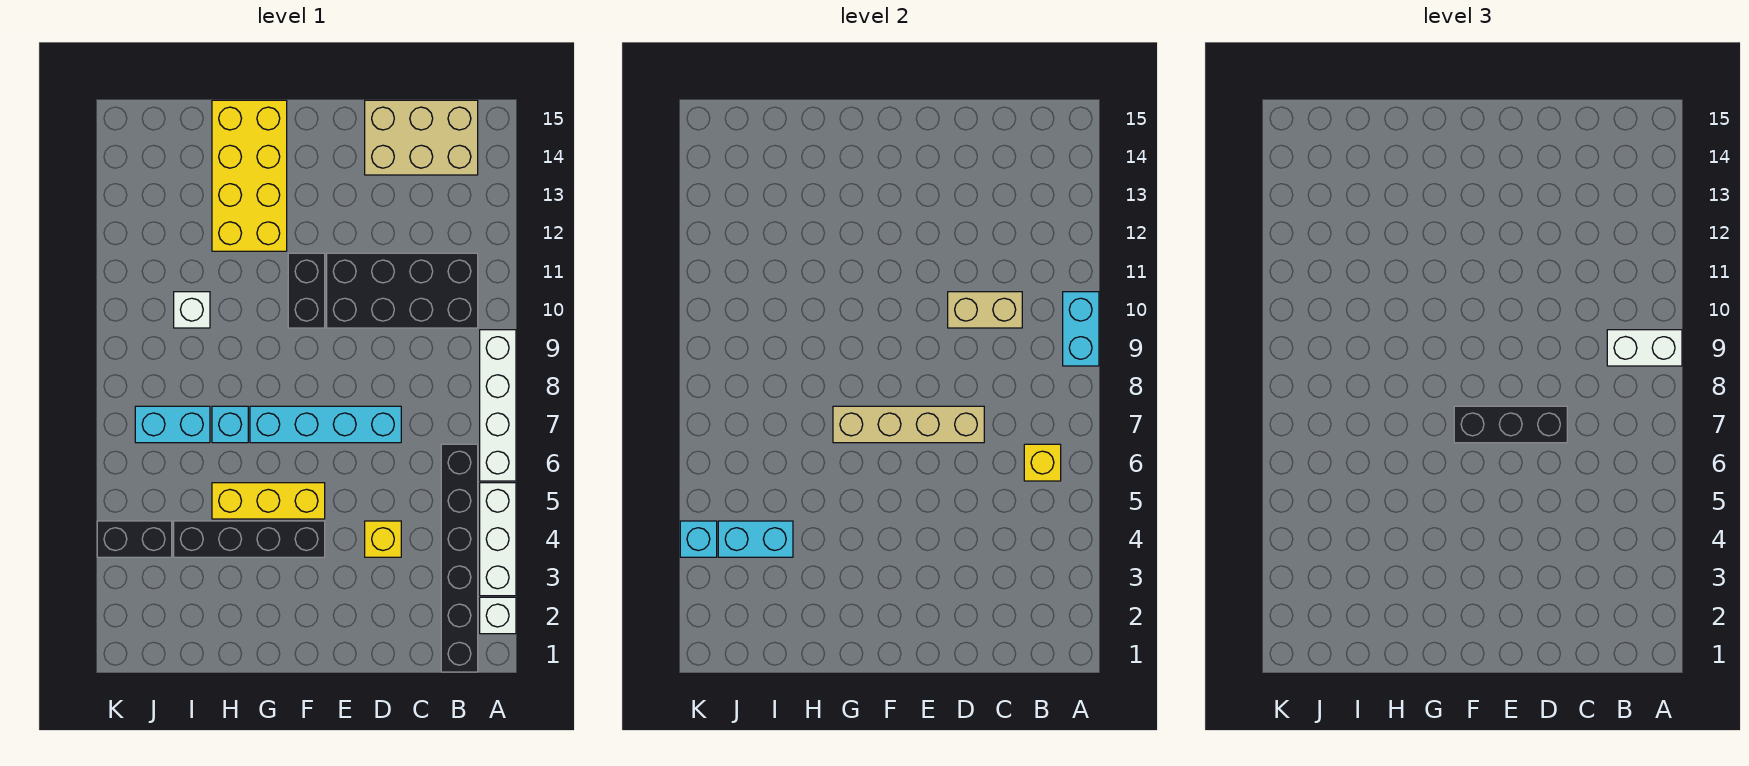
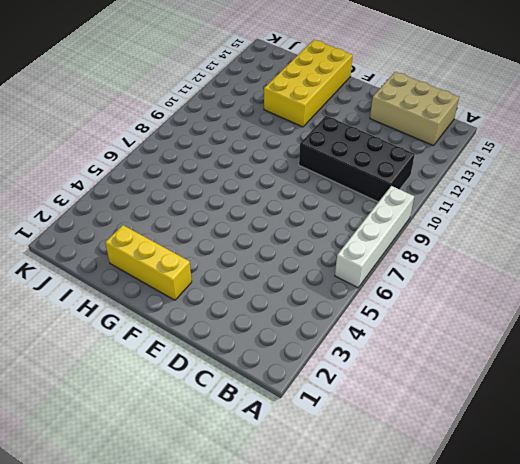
yellow brick F2:H2 level 1 -> yellow brick F5:H5 level 1
none -> white brick A2 level 1
none -> white brick A3:A5 level 1
none -> black brick B1:B6 level 1

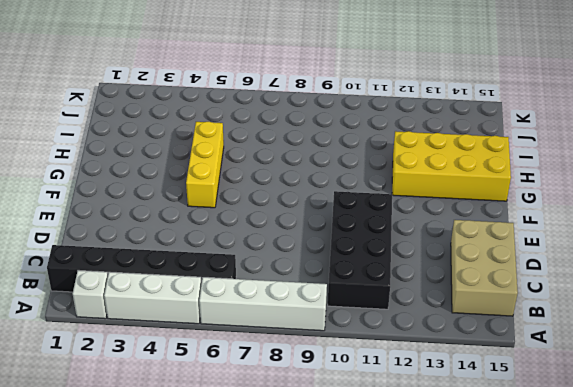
none -> yellow brick D4 level 1
none -> cyan brick D7:G7 level 1
none -> black brick F4:I4 level 1

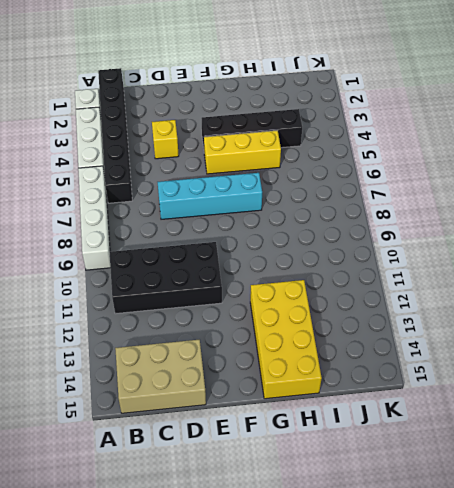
none -> black brick F10:F11 level 1
none -> cyan brick H7 level 1
none -> cyan brick I7:J7 level 1

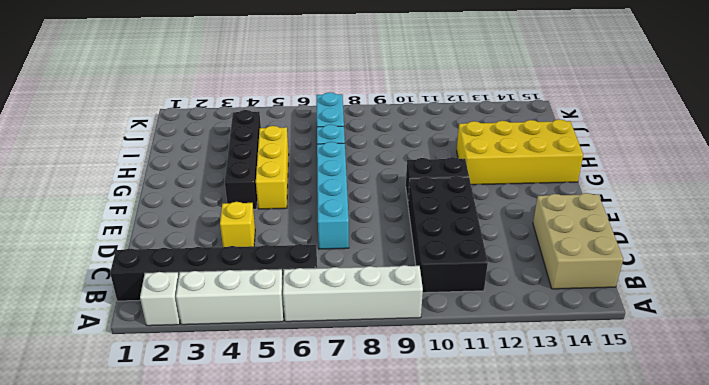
none -> white brick I10 level 1
none -> black brick J4:K4 level 1
none -> cyan brick A9:A10 level 2

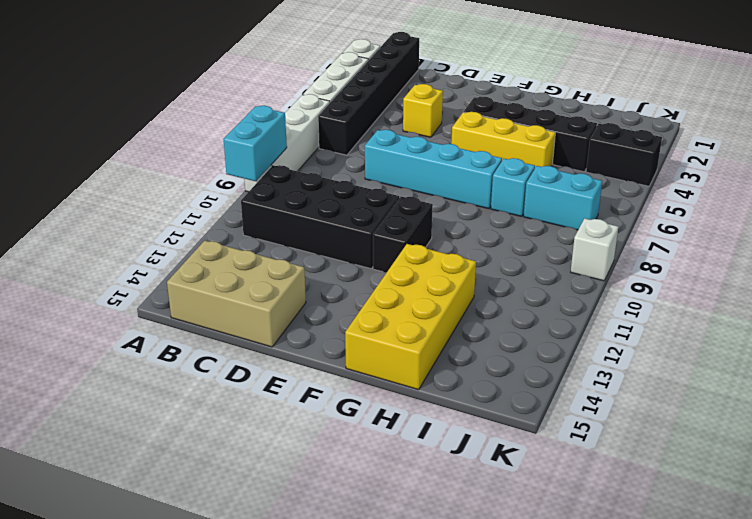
white brick K9 level 1 -> white brick I10 level 1
none -> yellow brick B6 level 2
none -> tan brick C10:D10 level 2
none -> tan brick D7:G7 level 2

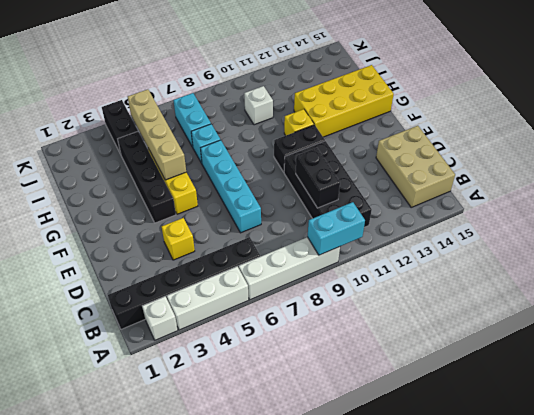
black brick C10:D10 level 2 -> tan brick C10:D10 level 2
tan brick G5:J5 level 2 -> tan brick D7:G7 level 2
yellow brick G11 level 1 -> yellow brick B6 level 2
none -> cyan brick I4:J4 level 2
none -> cyan brick K4 level 2
none -> white brick A9:B9 level 3

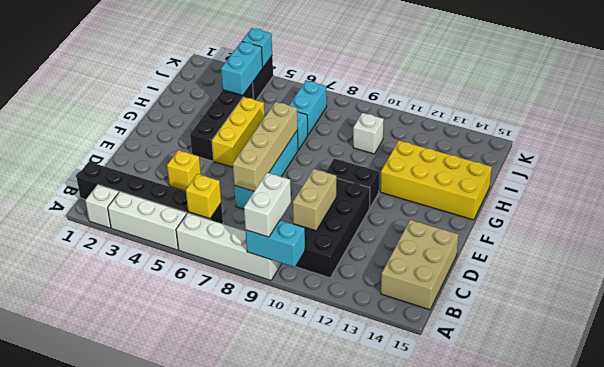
none -> black brick D7:F7 level 3

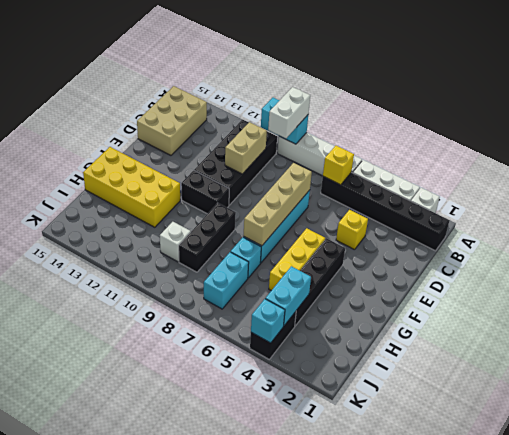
black brick G9:I9 level 1 -> black brick D7:F7 level 3

